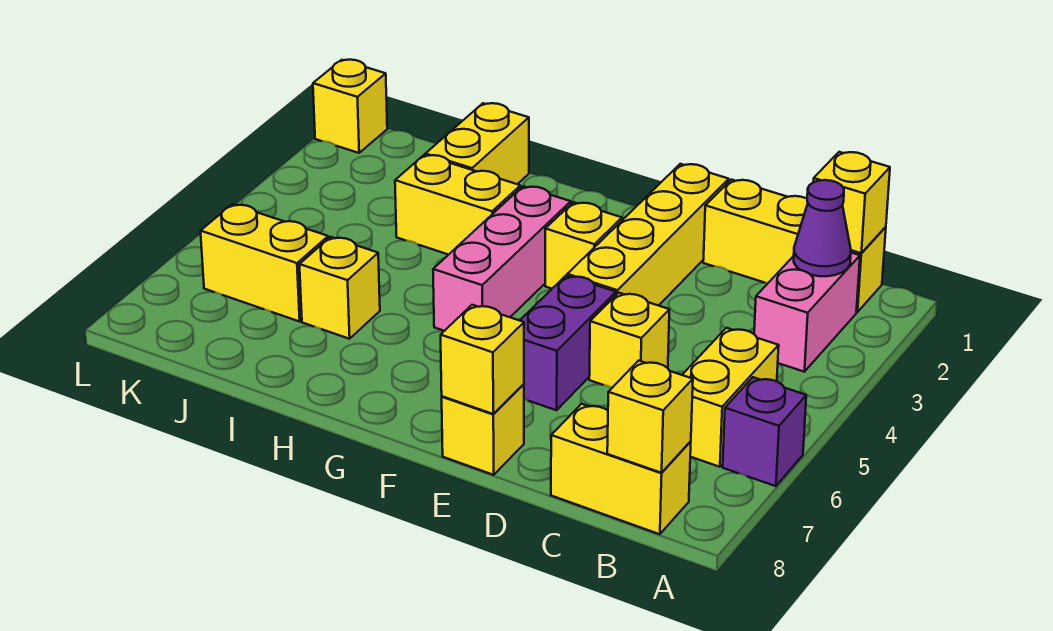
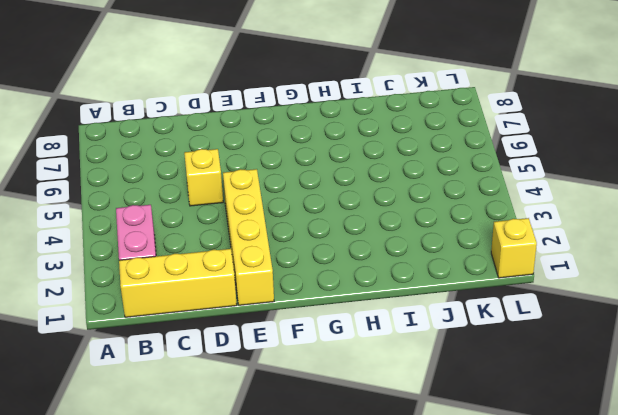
none -> purple brick A6 level 1
none -> yellow brick B5:B6 level 1
none -> yellow brick B8:C8 level 1

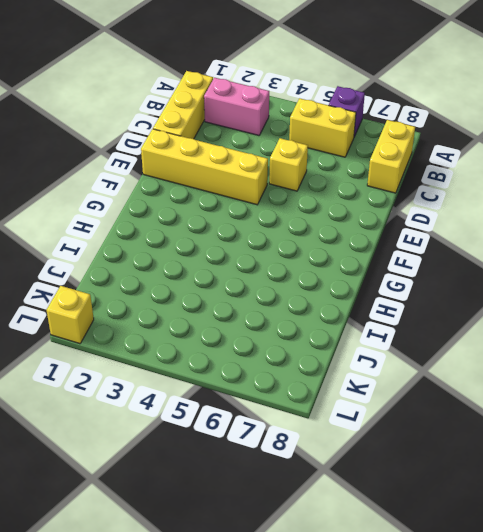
none -> purple brick E5:E6 level 1
none -> yellow brick E8 level 1
none -> yellow brick F3 level 1

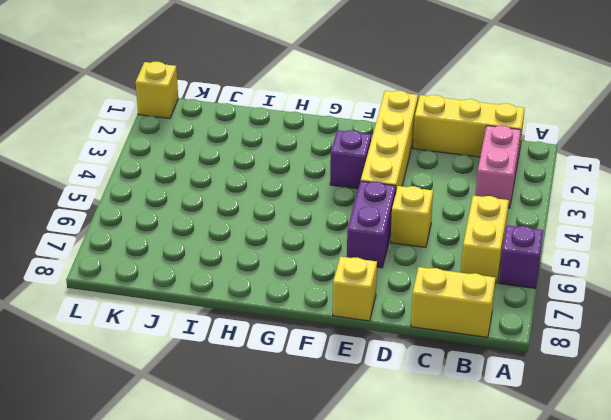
purple brick F3 level 1 -> yellow brick F3 level 1
none -> pink brick G3:G5 level 1
none -> yellow brick H3:I3 level 1
none -> yellow brick I1:I2 level 1

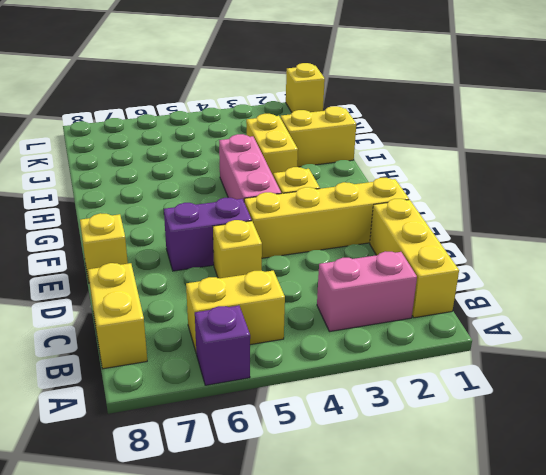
pink brick F4:H4 level 1 -> pink brick G3:G5 level 1
none -> yellow brick I6 level 1
none -> yellow brick J6:K6 level 1
none -> yellow brick B1 level 2

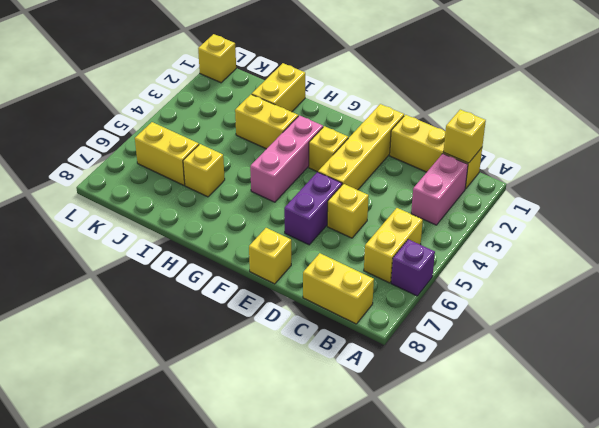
none -> purple cone B2 level 2
none -> yellow brick B8 level 2
none -> yellow brick E8 level 2

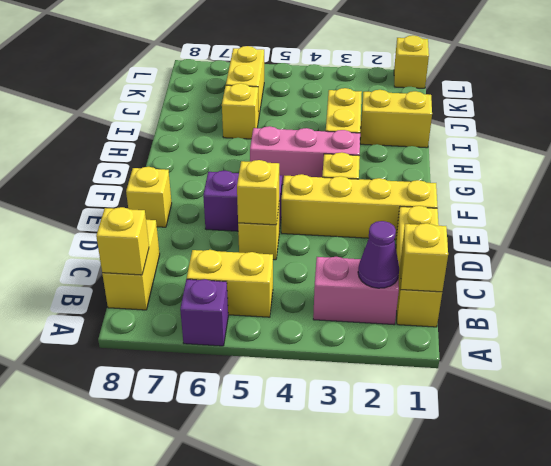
yellow brick D5 level 2 -> yellow brick E8 level 2

